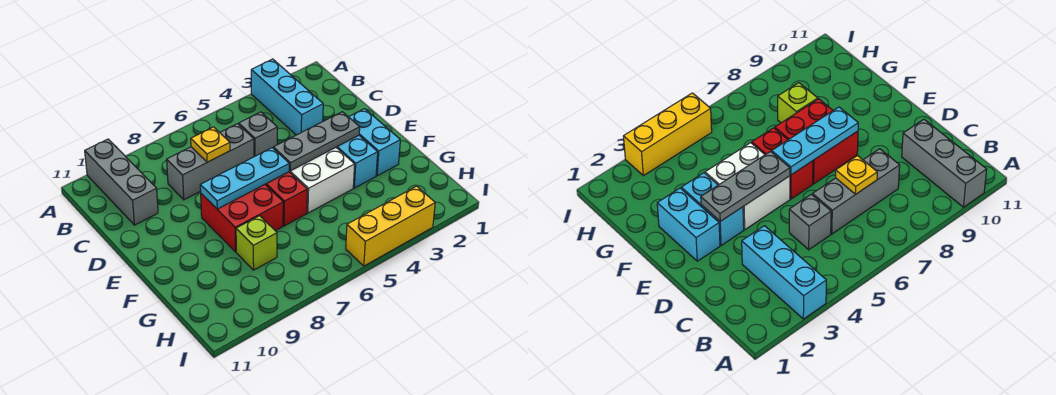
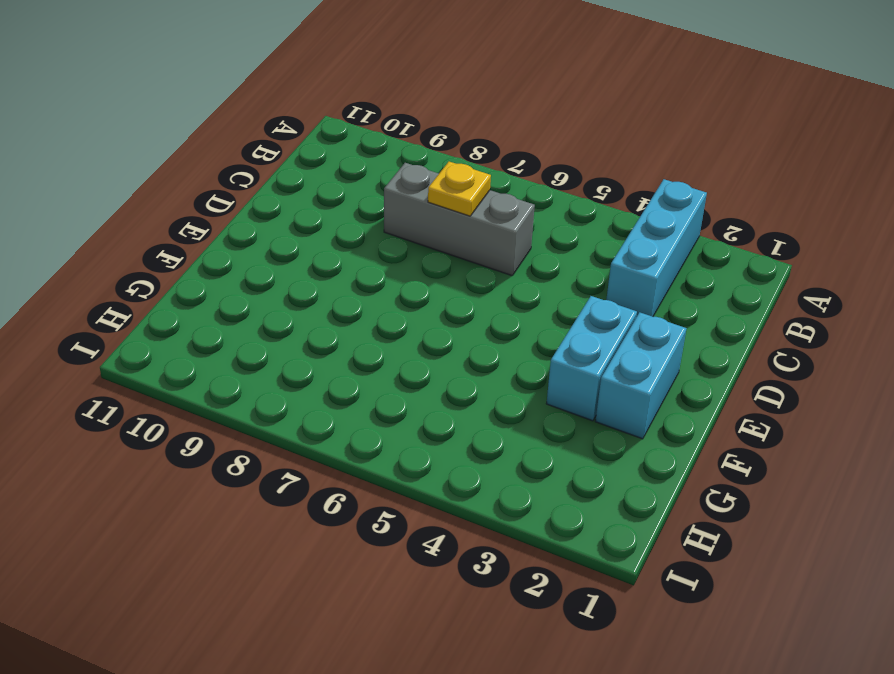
none -> grey brick A10:C10 level 1
none -> grey brick C5 level 1
none -> white brick E4:F5 level 1

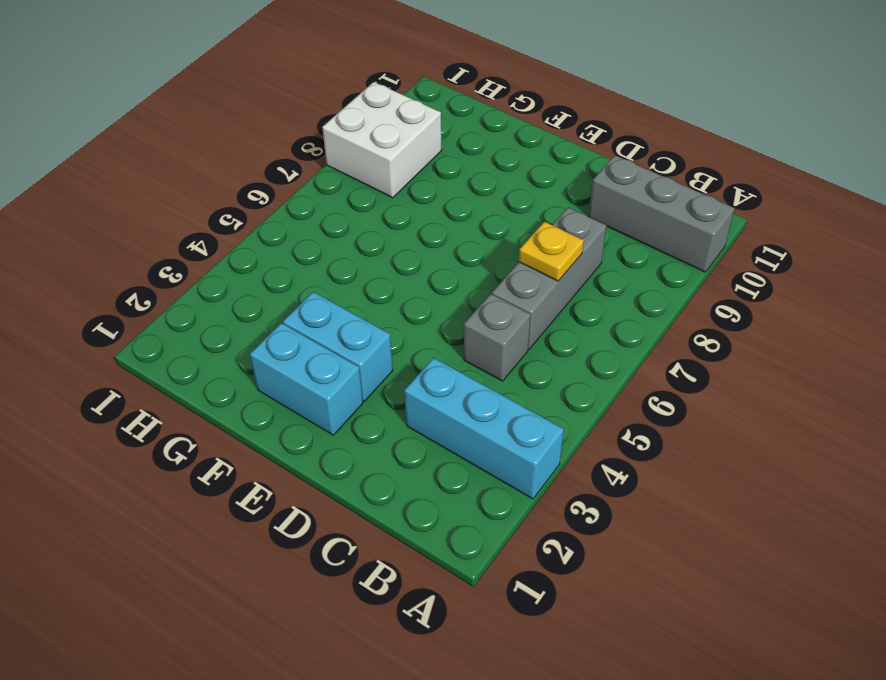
white brick H8:I9 level 1 -> white brick E4:F5 level 1
none -> red brick E6:F6 level 1
none -> red brick E7:F8 level 1
none -> lime brick G8 level 1

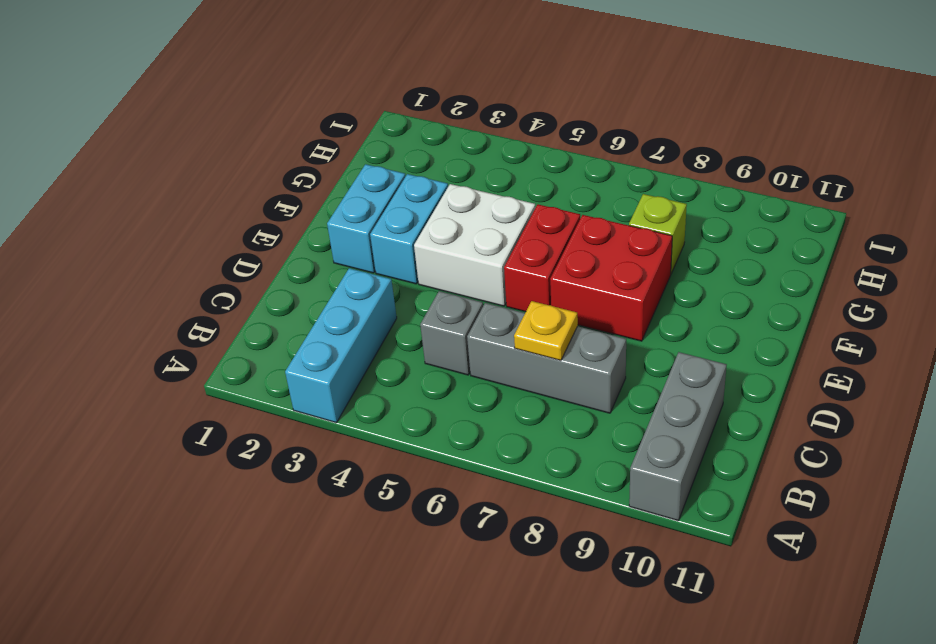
none -> yellow brick I3:I5 level 1
none -> grey plate E3:E5 level 2
none -> cyan plate E6:E8 level 2

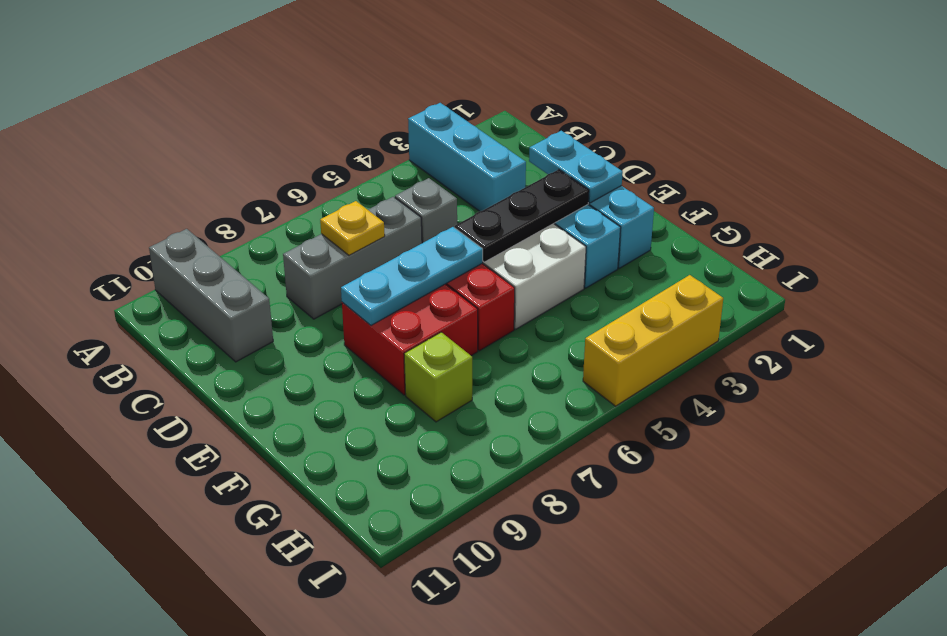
cyan plate D2:E2 level 2 -> none
black plate E3:E5 level 2 -> grey plate E3:E5 level 2

